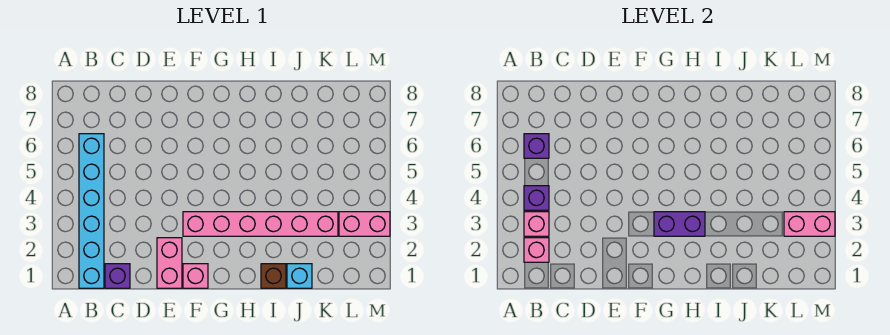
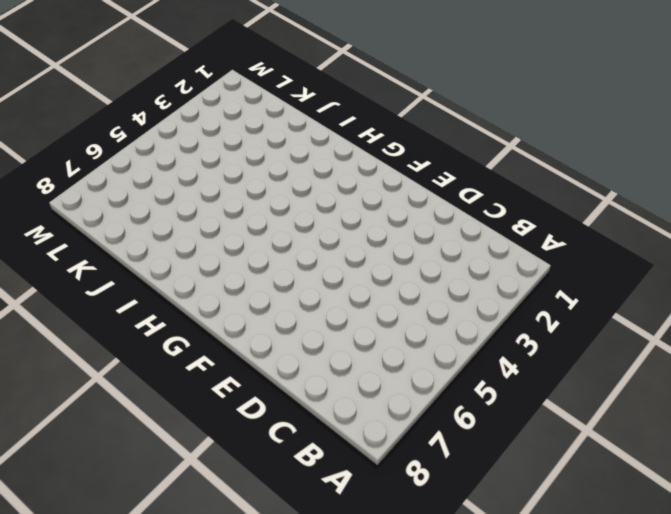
none -> cyan brick B1:B6 level 1
none -> purple brick C1 level 1
none -> pink brick E1:E2 level 1

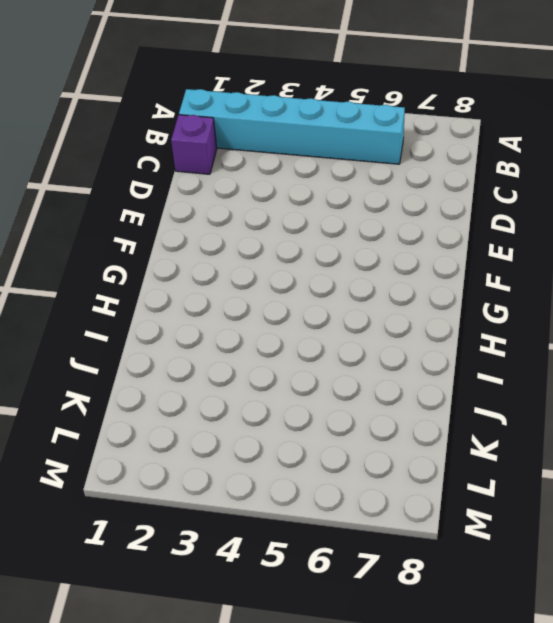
none -> pink brick E1:E2 level 1
none -> pink brick F1 level 1
none -> pink brick F3:K3 level 1

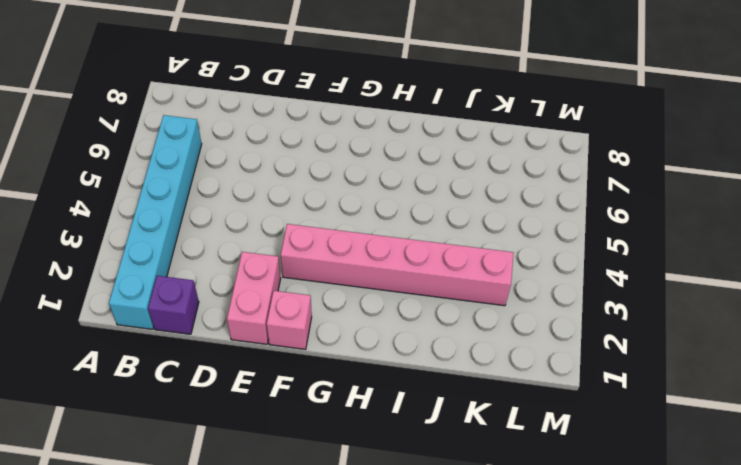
none -> brown brick I1 level 1
none -> cyan brick J1 level 1
none -> pink brick L3:M3 level 1

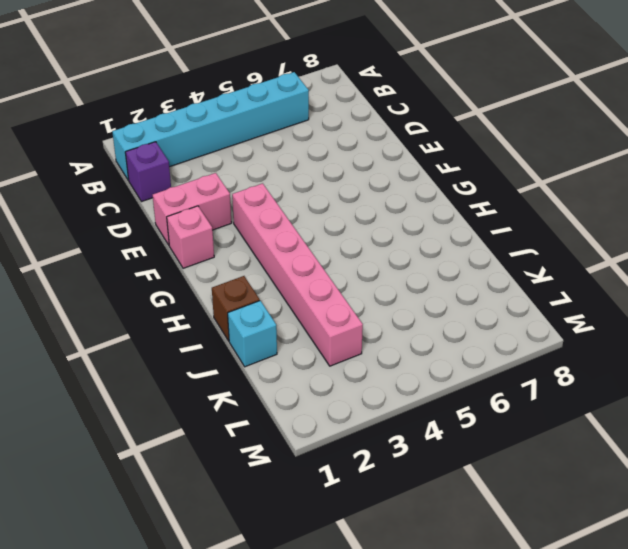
none -> pink brick L3:M3 level 1
none -> pink brick B2 level 2
none -> pink brick B3 level 2

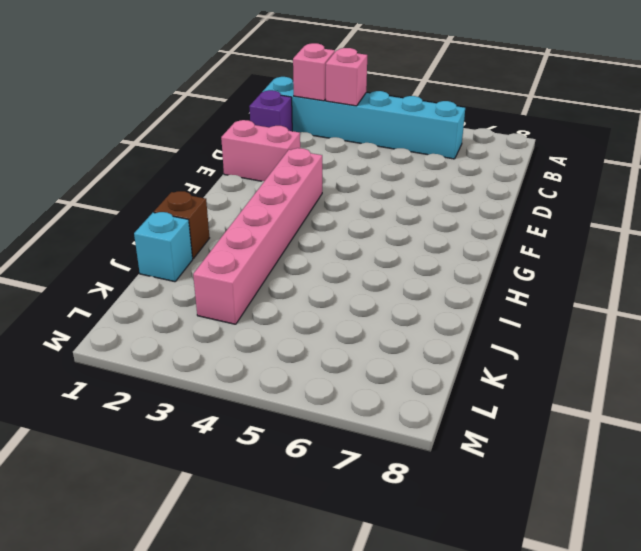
none -> pink brick F1 level 1
none -> pink brick L3:M3 level 1
none -> purple brick B4 level 2

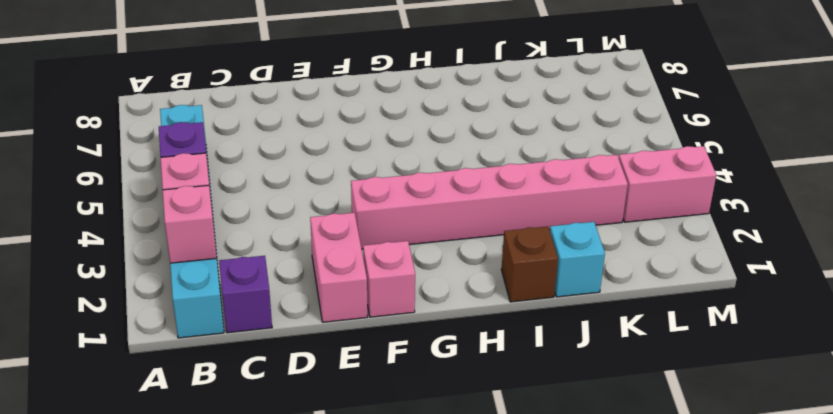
none -> purple brick B6 level 2
none -> purple brick G3:H3 level 2
none -> pink brick L3:M3 level 2

